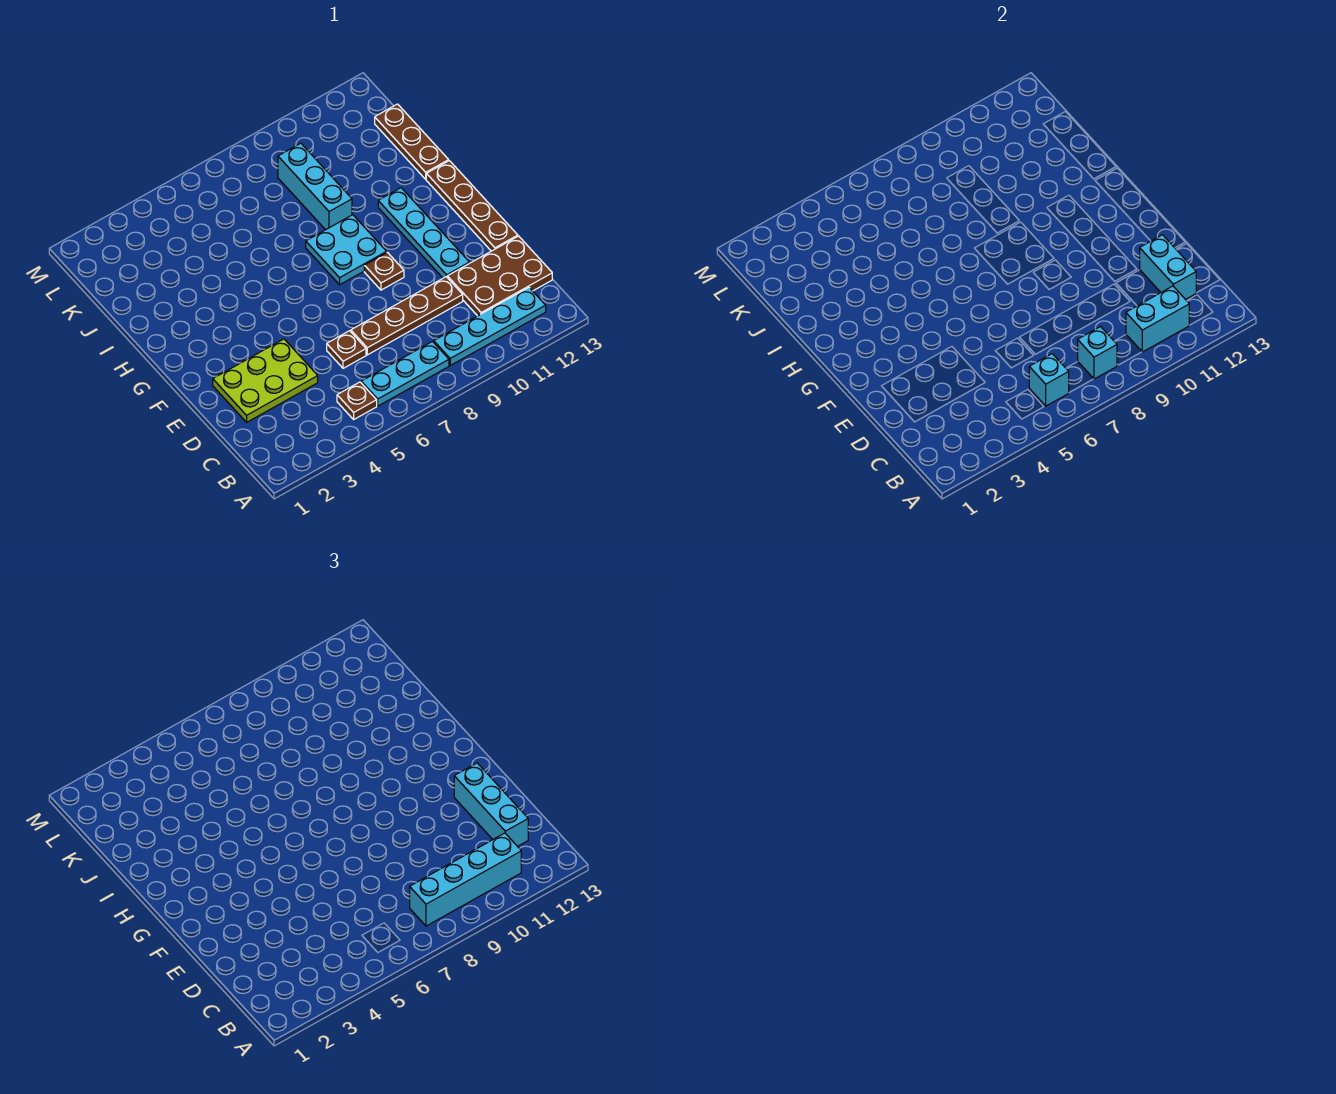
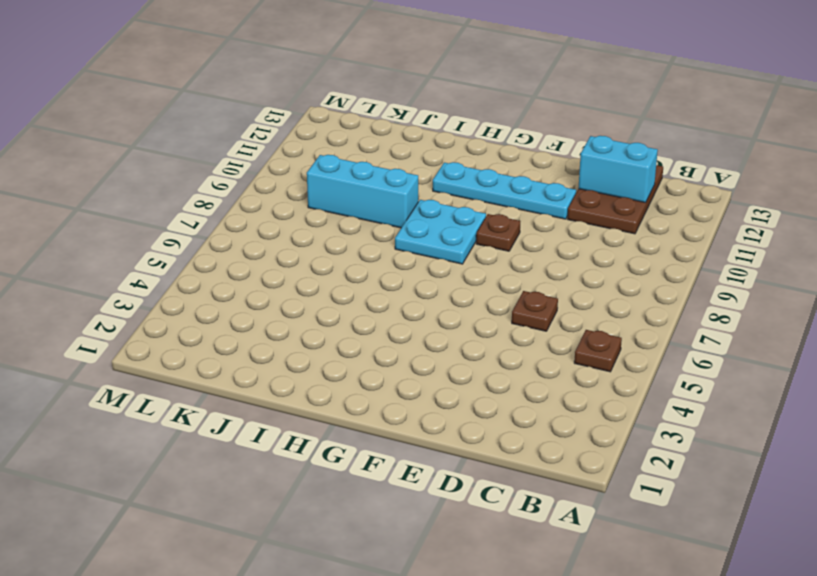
none -> cyan plate B6:B8 level 1
none -> cyan plate B9:B12 level 1
none -> lime plate D2:E4 level 1

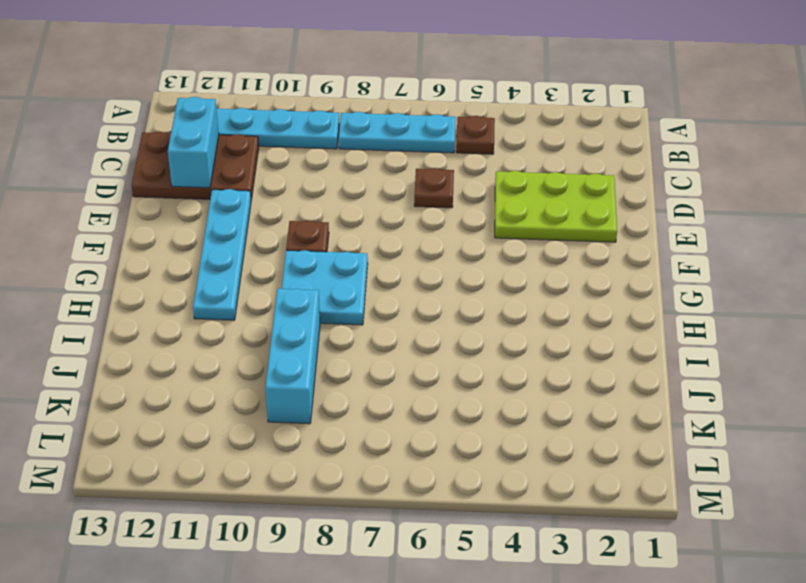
none -> brown plate D7:D10 level 1
none -> brown plate E13:H13 level 1
none -> brown plate I13:K13 level 1

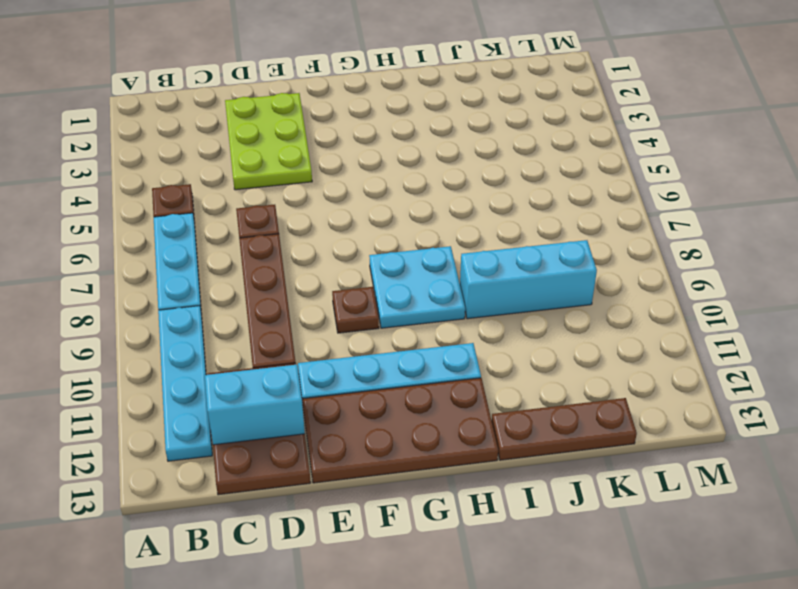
brown plate E12:H13 level 1 -> brown plate E13:H13 level 1
none -> cyan brick B6 level 2
none -> cyan brick B8 level 2
none -> cyan brick B10:B11 level 2

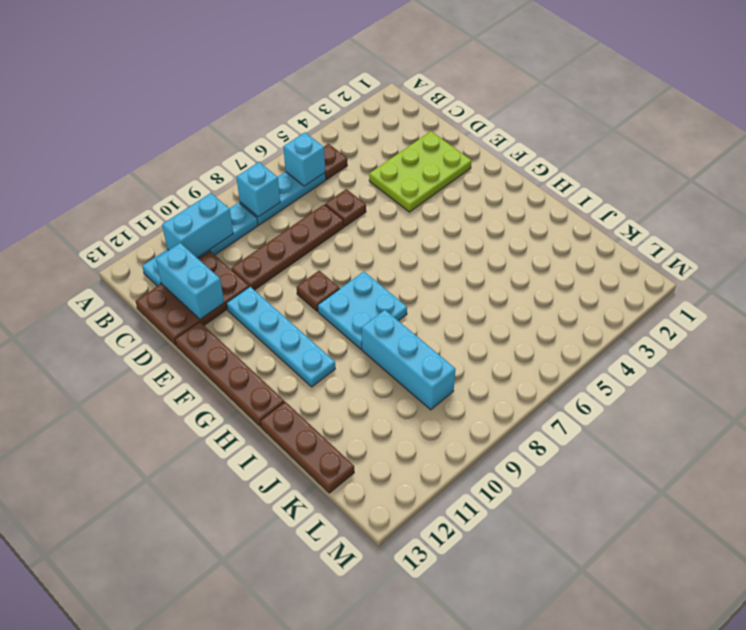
none -> cyan brick B8:B11 level 3
none -> cyan brick C12:E12 level 3

